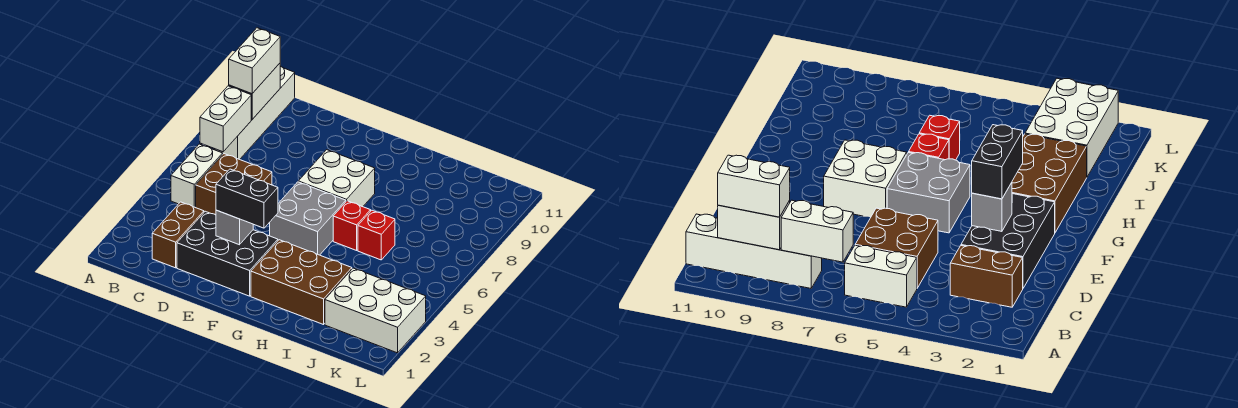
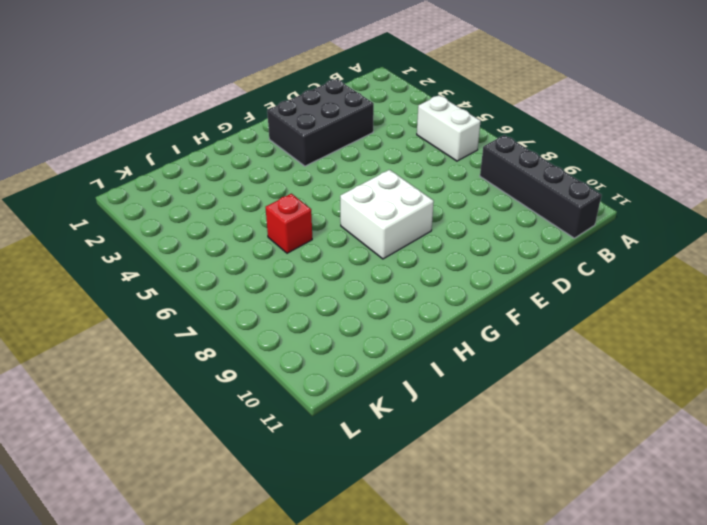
black brick B8:B11 level 1 -> white brick B8:B11 level 1
none -> brown brick C2:C3 level 1
none -> brown brick C5:D6 level 1
none -> grey brick F5:G6 level 1

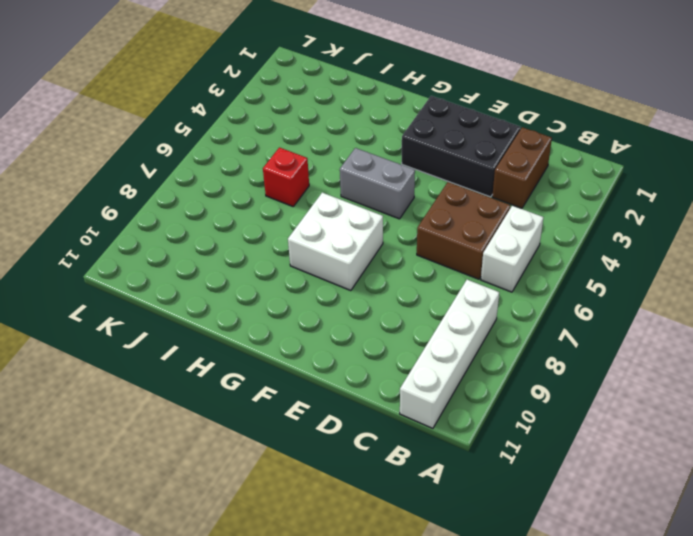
grey brick F5:G5 level 1 -> grey brick F5:G6 level 1
none -> brown brick G2:I3 level 1
none -> red brick H6 level 1
none -> white brick J2:L3 level 1

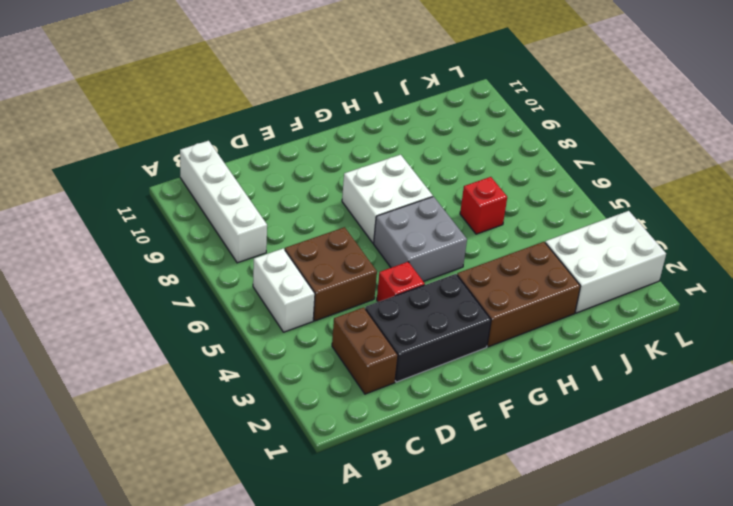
red brick E4 level 1 -> red brick H6 level 1
none -> white brick B7:B8 level 2
none -> white brick B9:B10 level 2
none -> grey brick E3 level 2

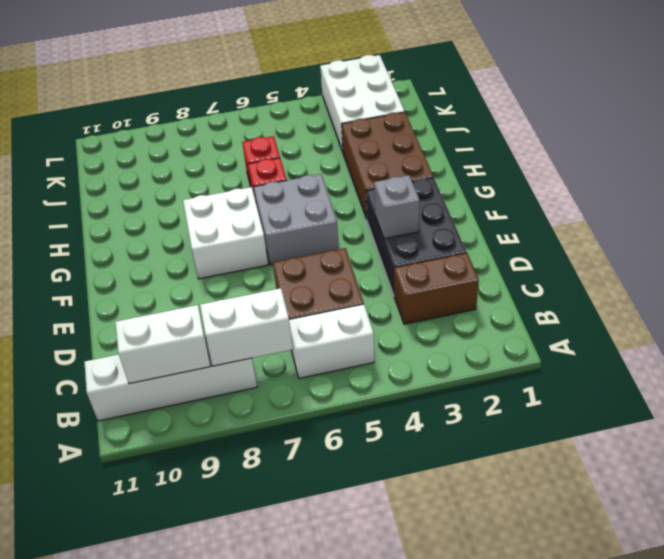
none -> white brick B9:B10 level 3
none -> black brick E3:F3 level 3

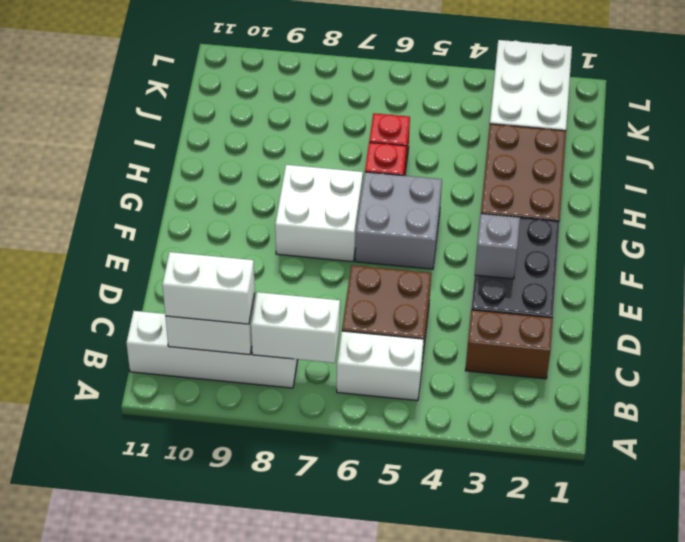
none -> black brick E3:F3 level 3

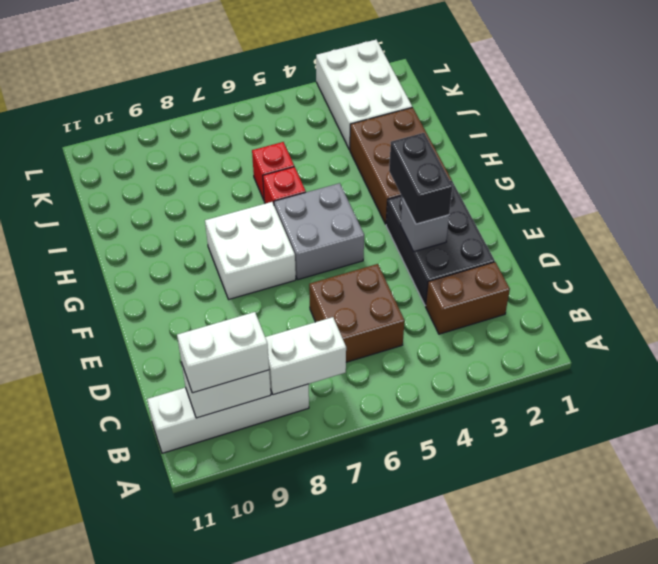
none -> white brick B5:B6 level 1

